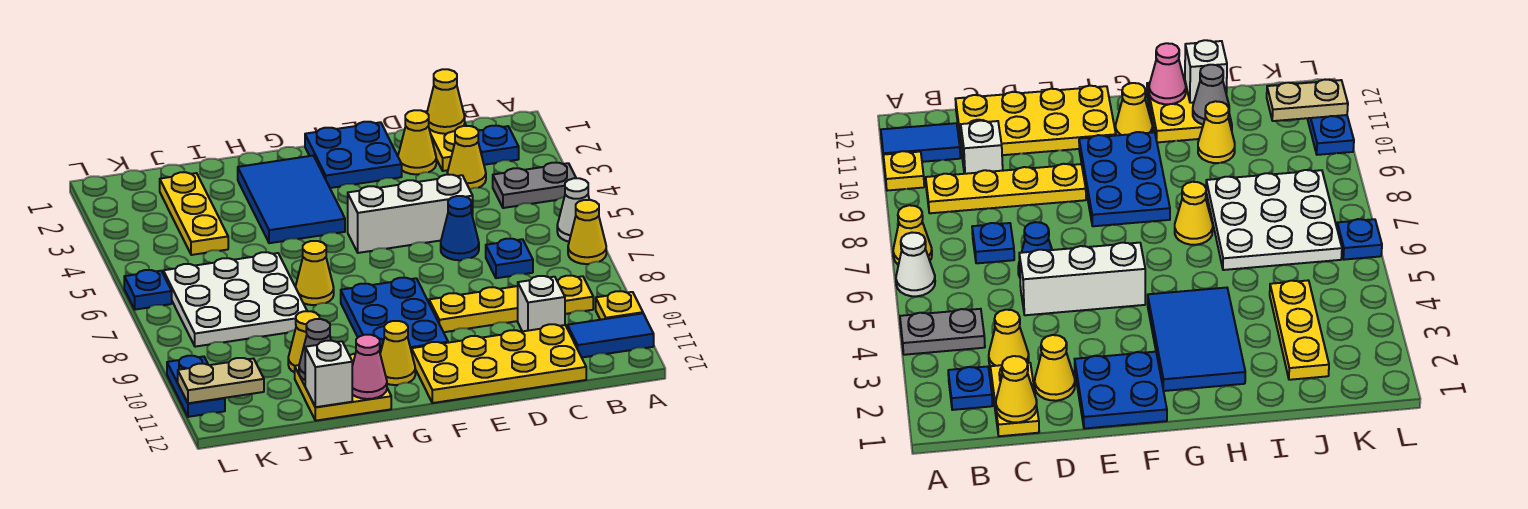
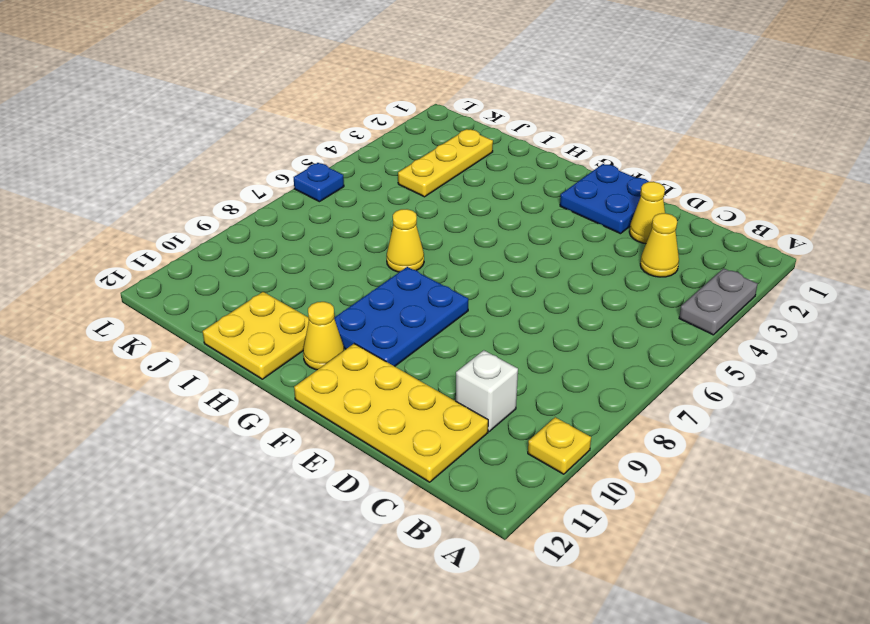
grey plate A3:A4 level 1 -> grey plate A4:B4 level 1
none -> white cone A6 level 1
none -> yellow cone A7 level 1
none -> blue tile A11:B11 level 1
none -> blue plate B2 level 1

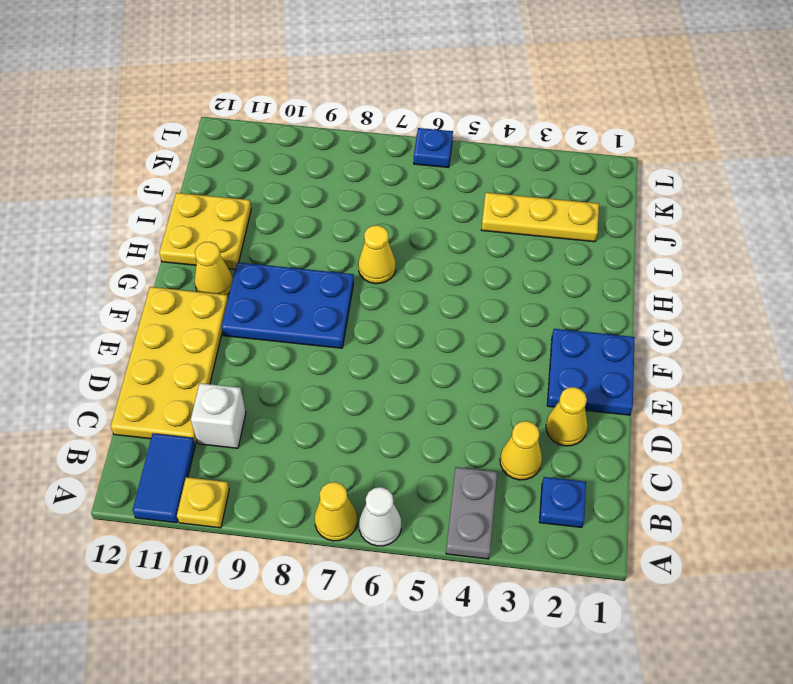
none -> yellow plate B9:E9 level 1
none -> yellow plate C1:C2 level 1
none -> blue plate C7 level 1
none -> white brick D5:F5 level 1

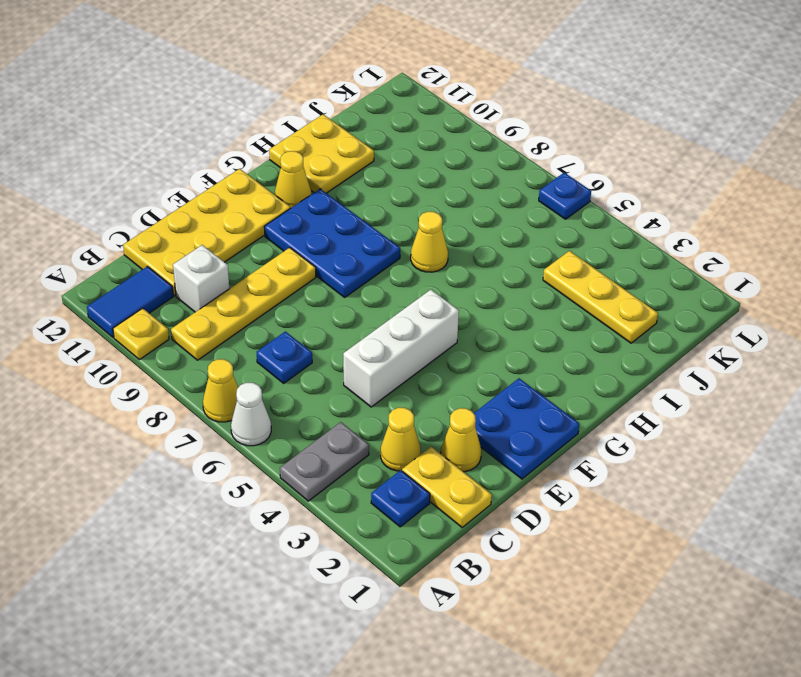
none -> blue cone D6 level 1
none -> blue tile G2:H4 level 1
none -> white plate I6:K8 level 1
none -> yellow cone I10 level 1

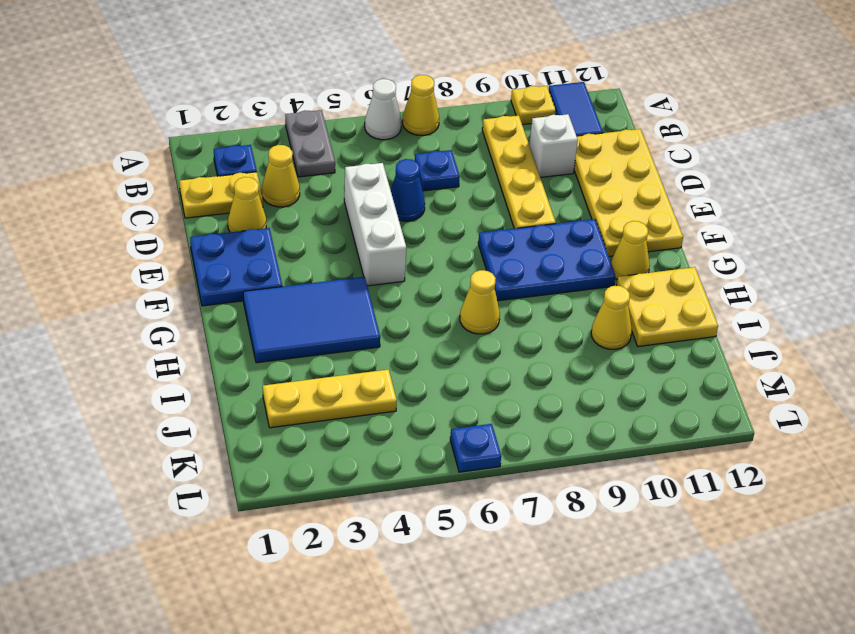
none -> white plate I6:K8 level 1
none -> blue plate L10:L11 level 1
none -> yellow cone C1 level 2
none -> pink cone H12 level 2

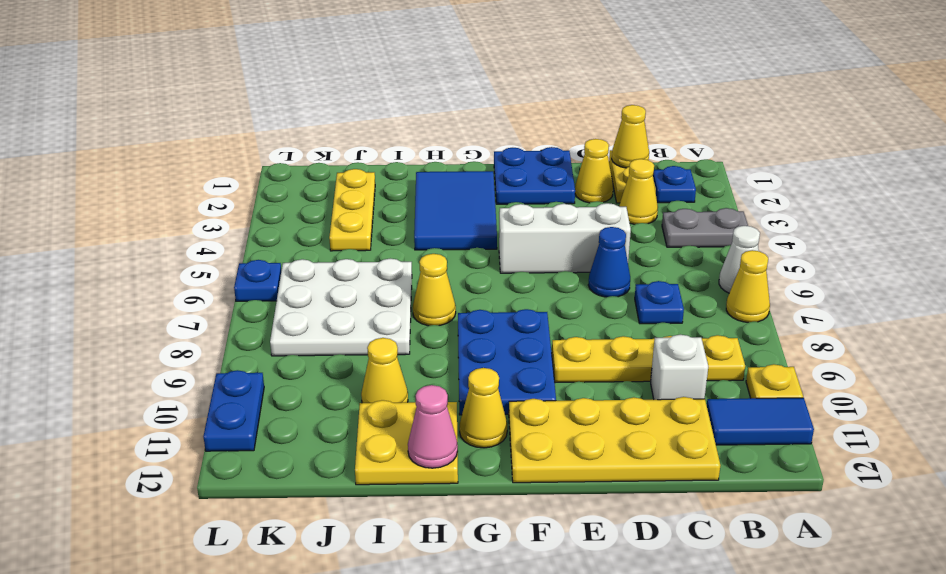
none -> grey cone I11 level 2
none -> white brick I12 level 2
none -> tan plate K11:L11 level 2

